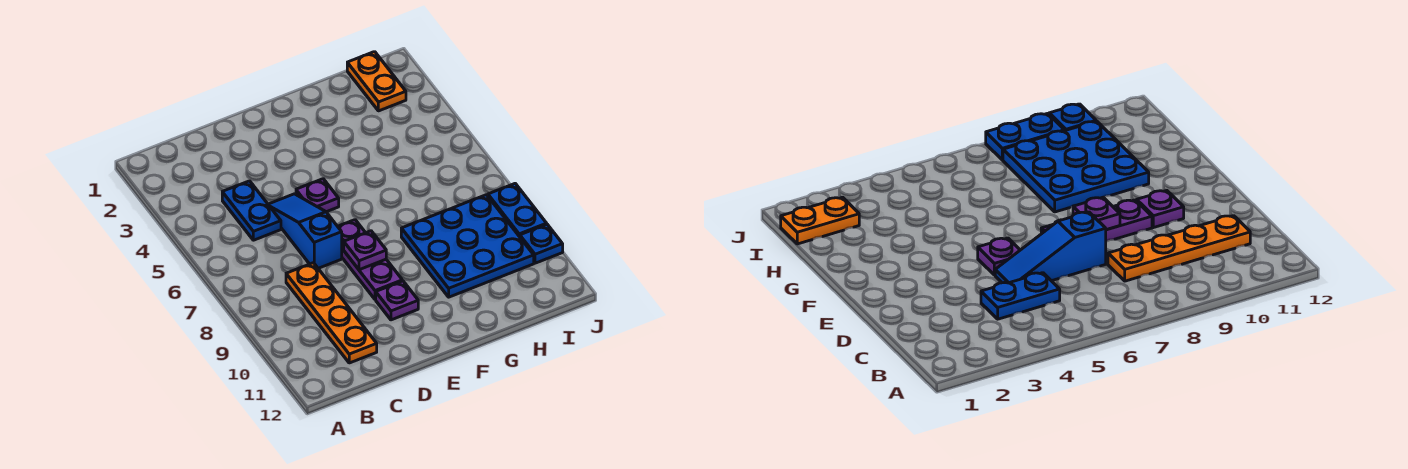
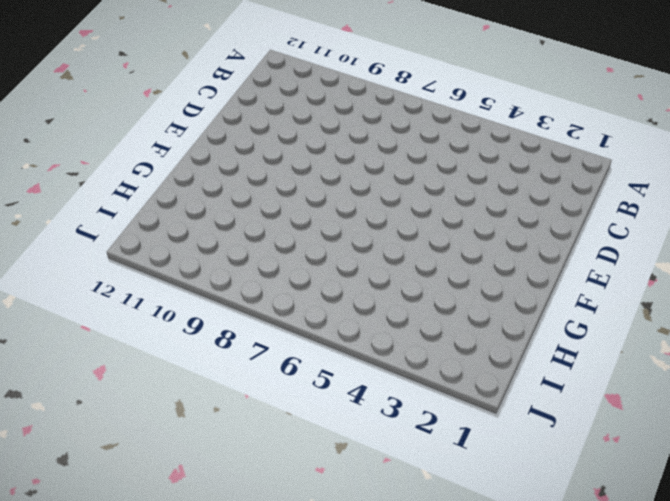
none -> blue plate C4:C5 level 1
none -> orange plate C8:C11 level 1

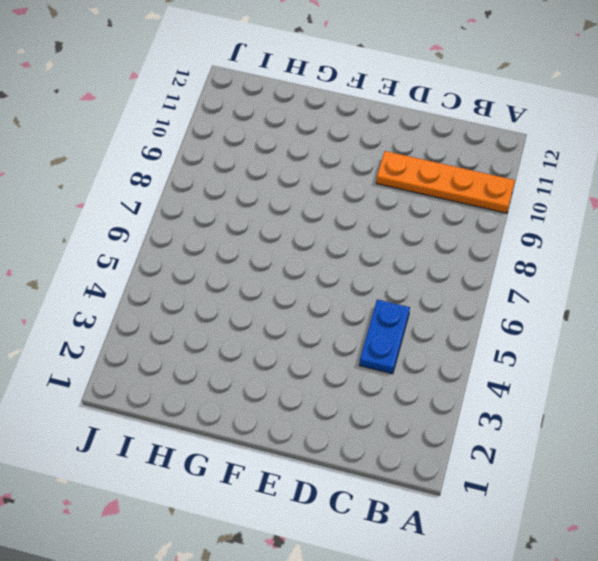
orange plate A10:D10 level 1 -> orange plate C8:C11 level 1
none -> blue slope D5:D7 level 1 top 7
none -> purple plate E5 level 1

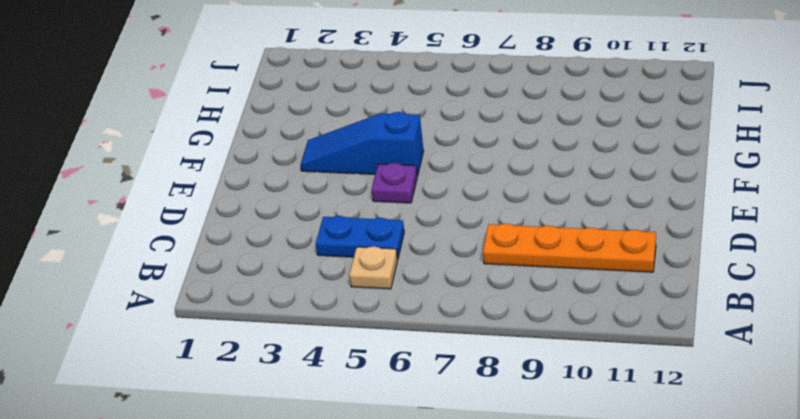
tan plate B5 level 1 -> none
blue slope F3:F5 level 1 top 5 -> blue slope D5:D7 level 1 top 7
none -> purple plate E7:E9 level 1
none -> purple plate E10 level 1

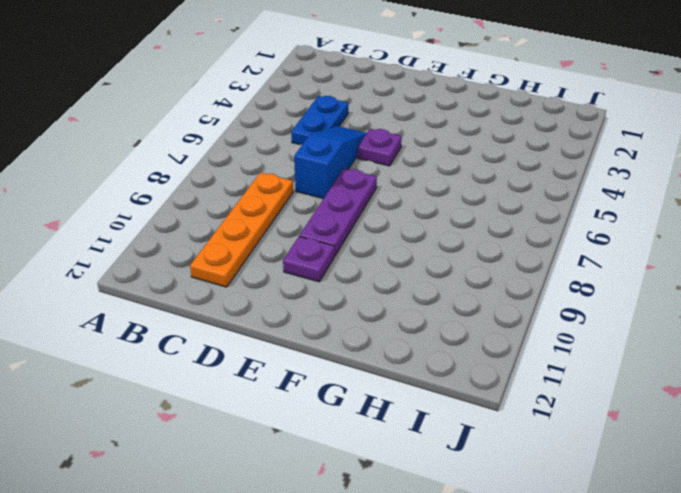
none -> blue plate G8:I10 level 1
none -> orange plate I1:I2 level 1

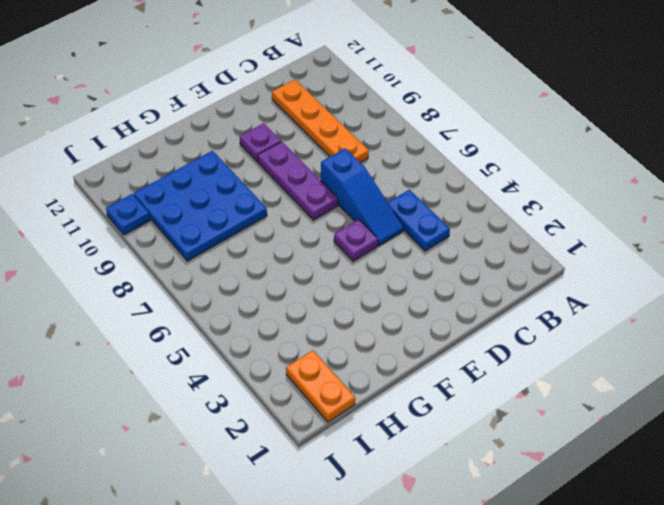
none -> blue plate J8:J9 level 1
none -> purple plate E8 level 2

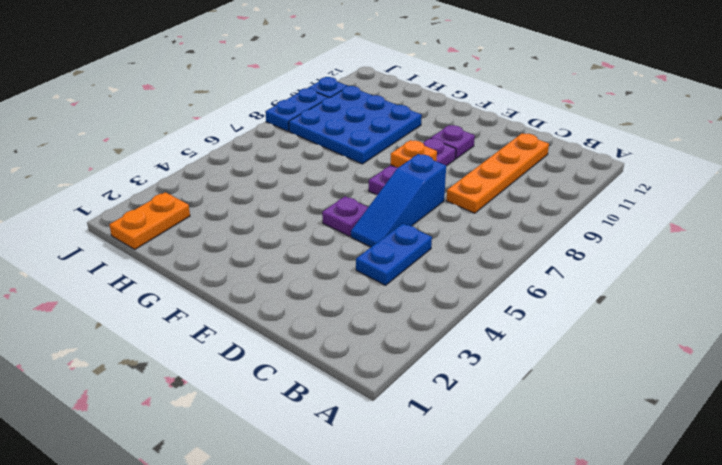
orange plate E8 level 2 -> purple plate E8 level 2

